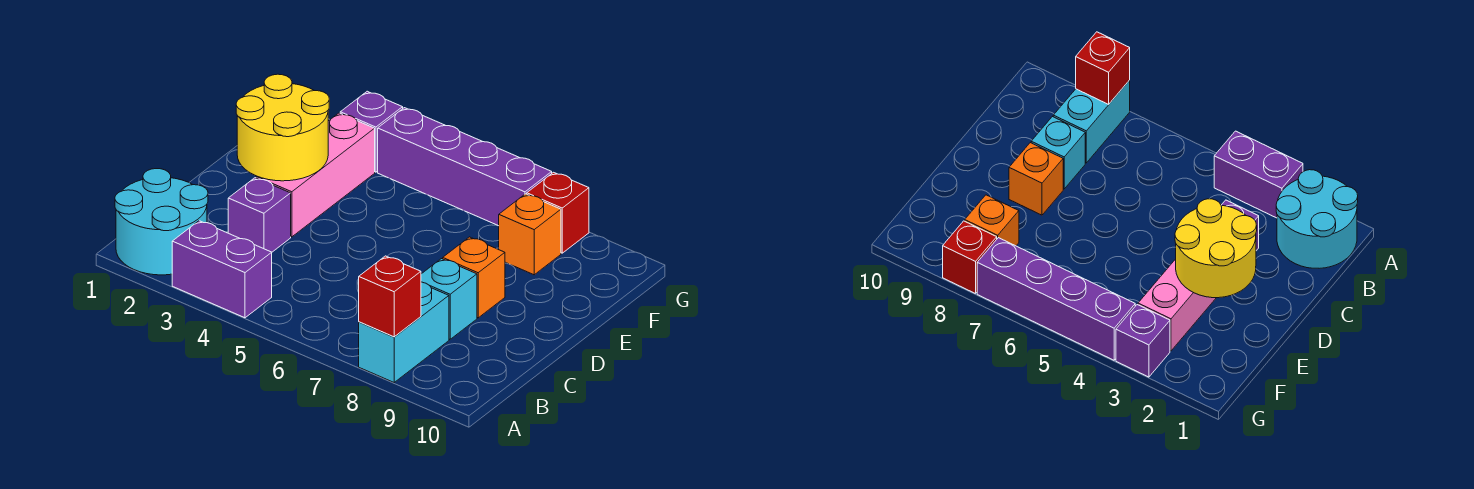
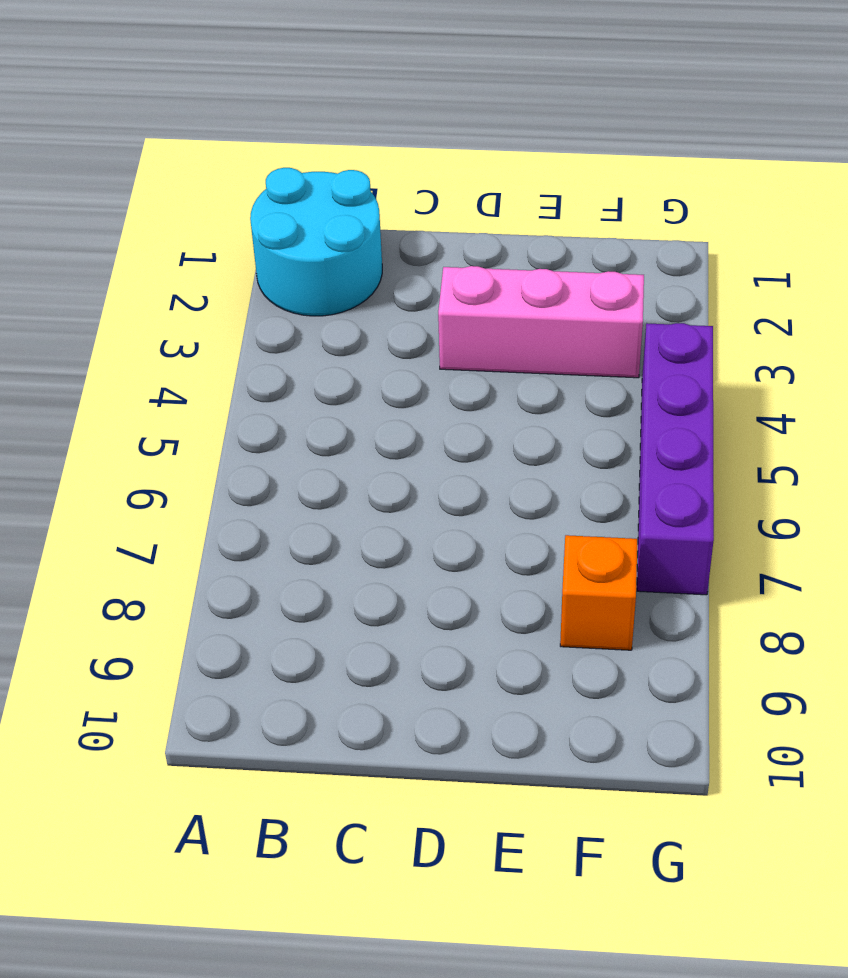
none -> purple brick A3:A4 level 1
none -> cyan brick A8:B8 level 1
none -> purple brick C3 level 1

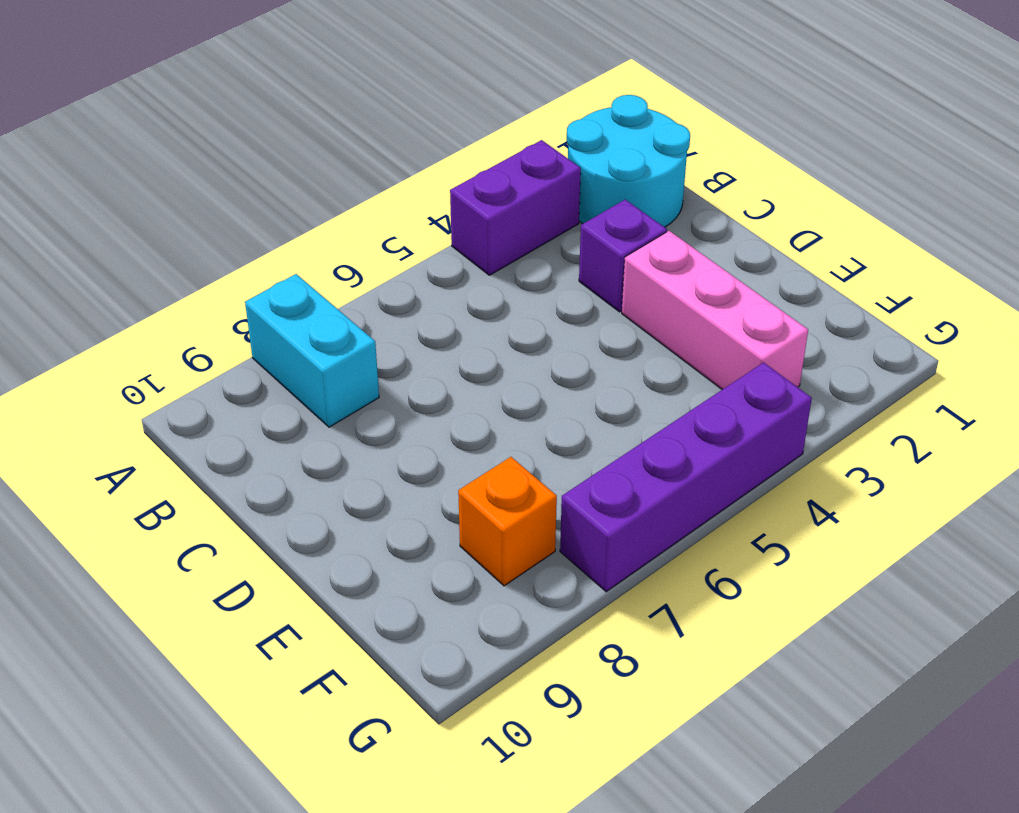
none -> cyan brick C8 level 1
none -> orange brick D8 level 1
none -> purple brick G3 level 1

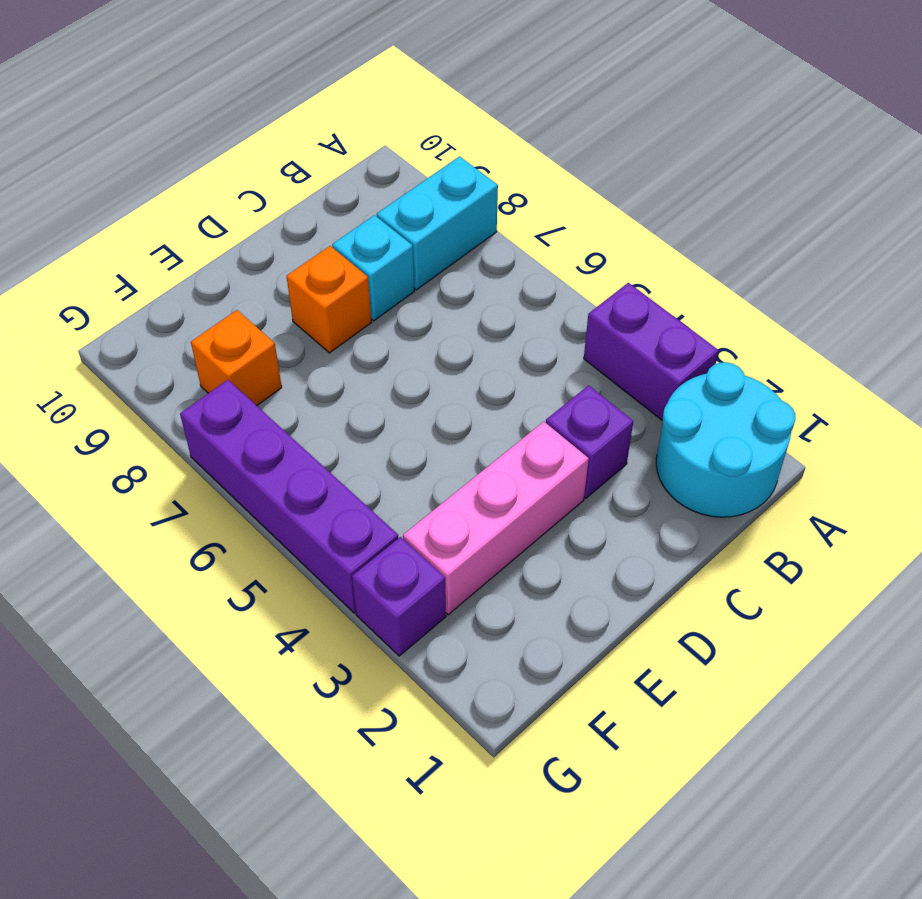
none -> red brick G8 level 1
none -> red brick A8 level 2
none -> yellow round brick D2:E3 level 2

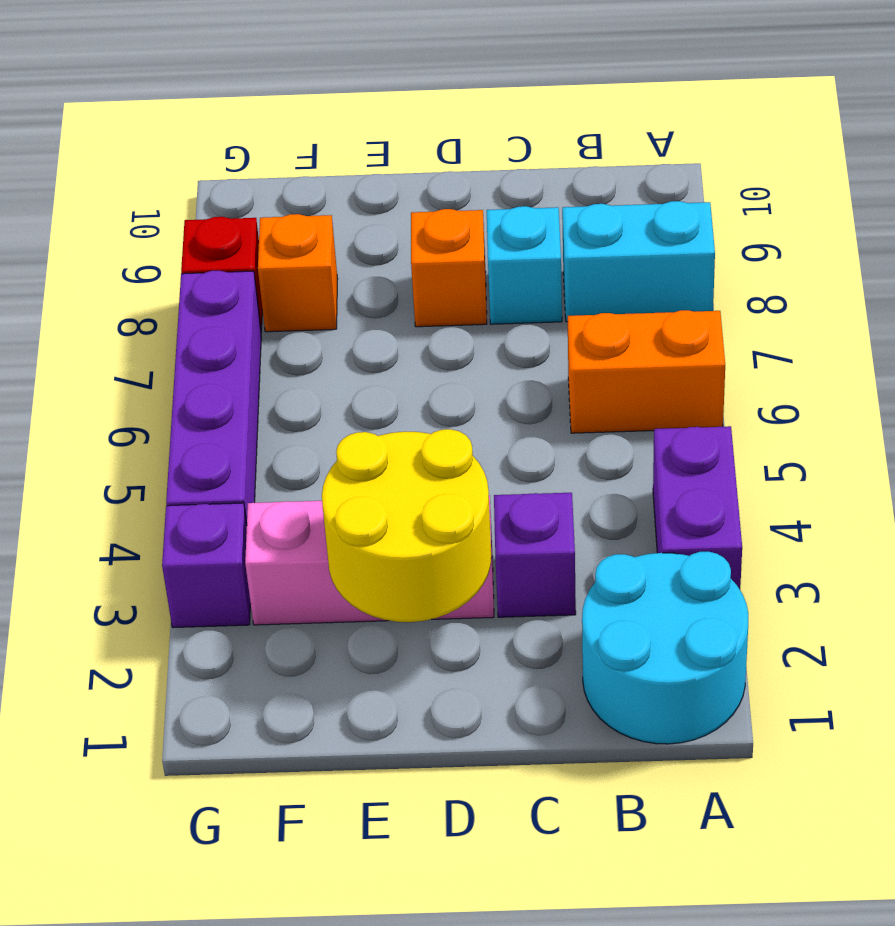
orange brick A6:B6 level 1 -> none
none -> red brick A8 level 2

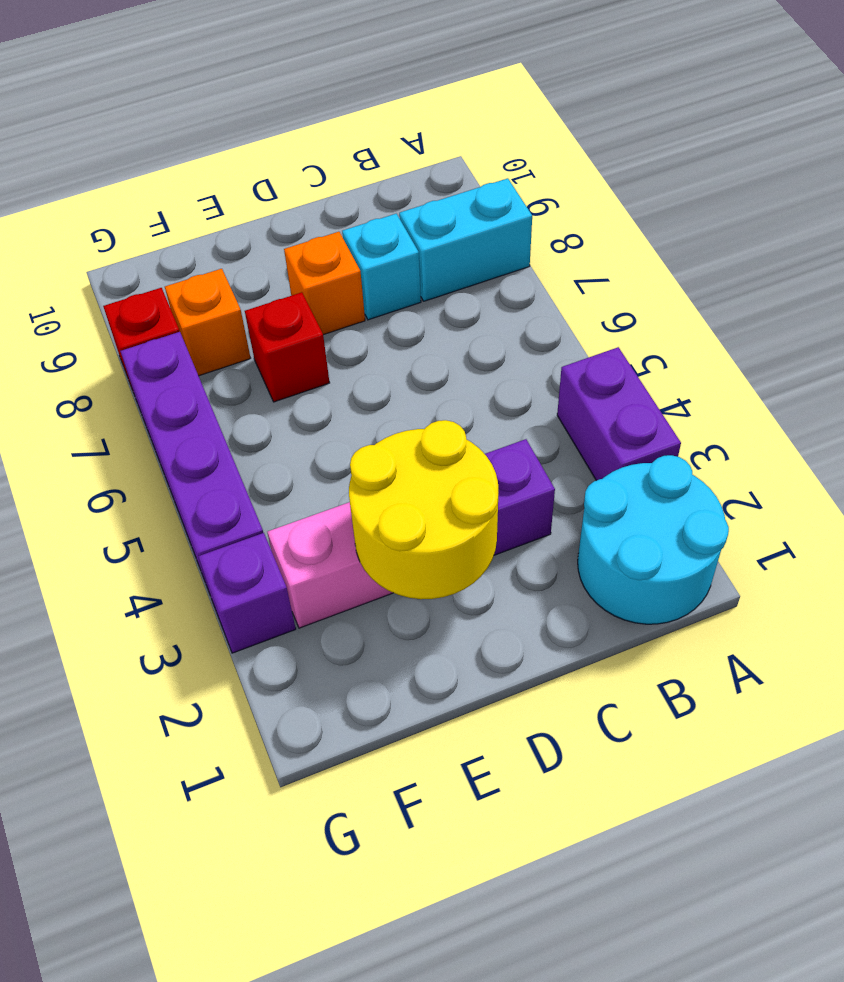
red brick E7 level 1 -> red brick A8 level 2

